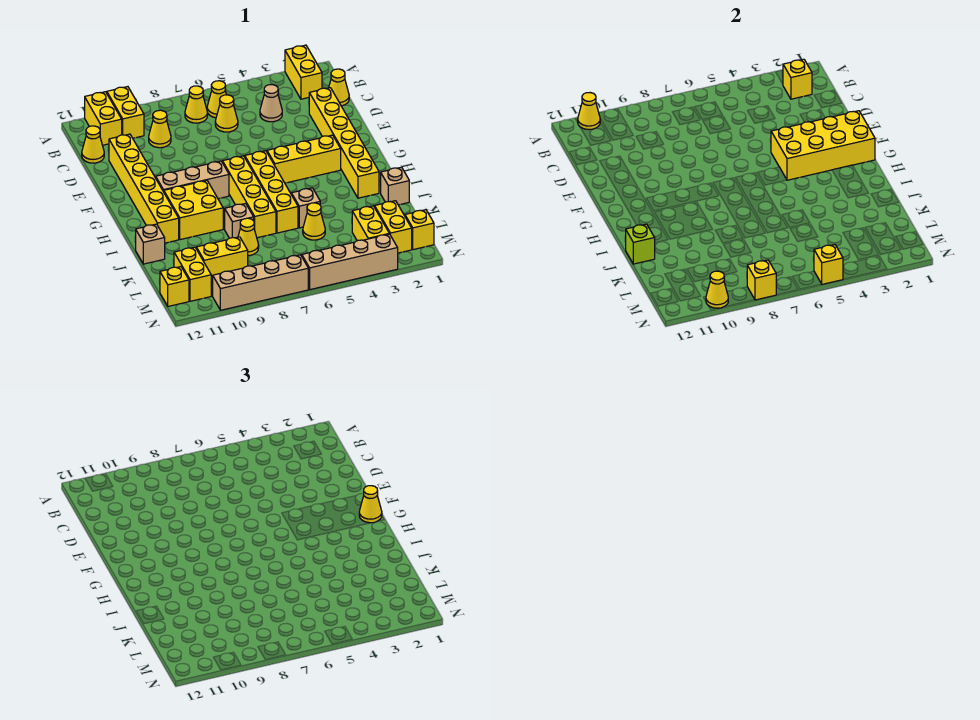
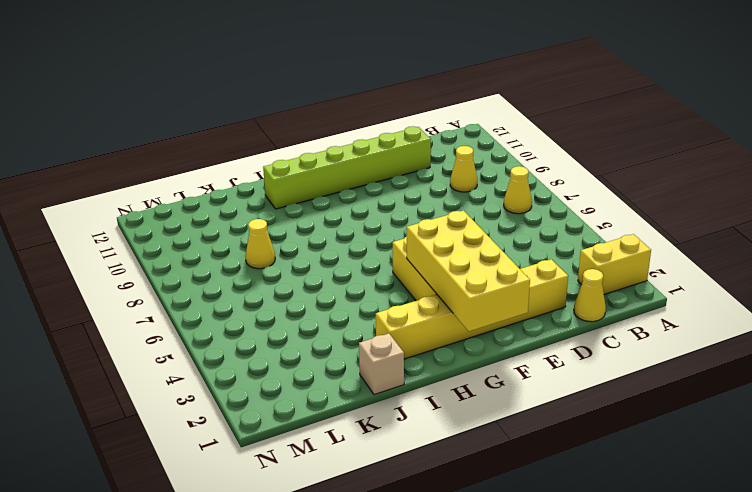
lime brick D11:I11 level 1 -> yellow brick D11:I11 level 1
none -> yellow brick A10:B10 level 1
none -> yellow brick A11:B11 level 1
none -> yellow cone B6 level 1
none -> tan cone C4 level 1

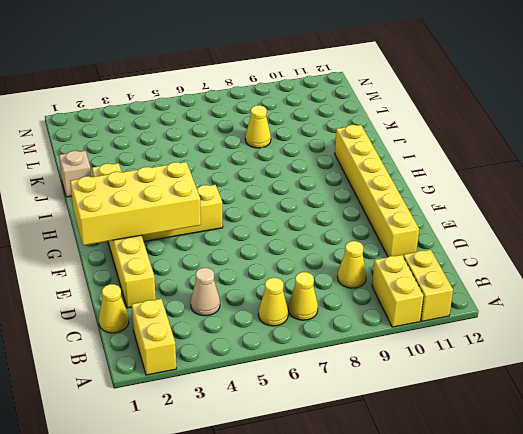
none -> yellow cone C6 level 1
none -> yellow cone C12 level 1
none -> yellow brick G6:J6 level 1
none -> yellow brick G7:J7 level 1

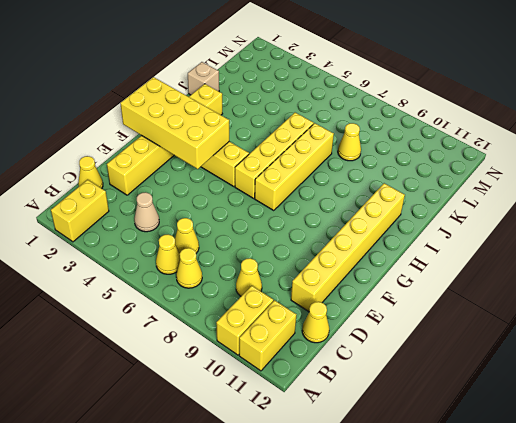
none -> tan brick G8:G10 level 1
none -> yellow brick H9:I10 level 1
none -> tan brick J5 level 1
none -> tan brick J8 level 1

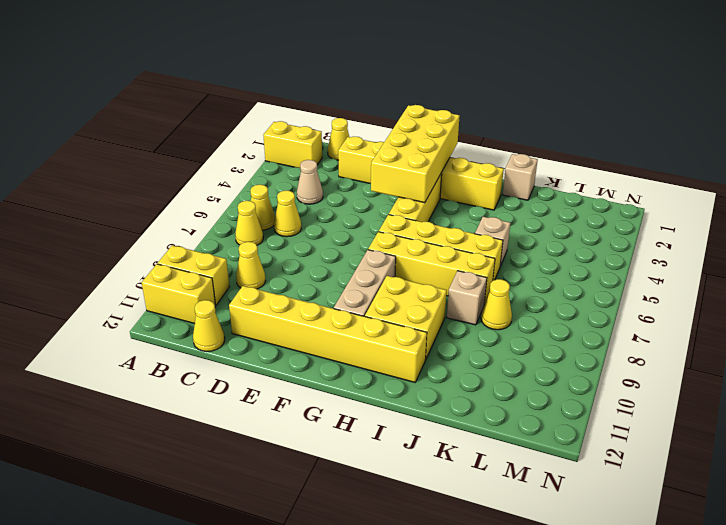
none -> tan brick J12 level 1
none -> yellow cone K5 level 1
none -> yellow brick L2:M2 level 1
none -> yellow brick L3:M3 level 1

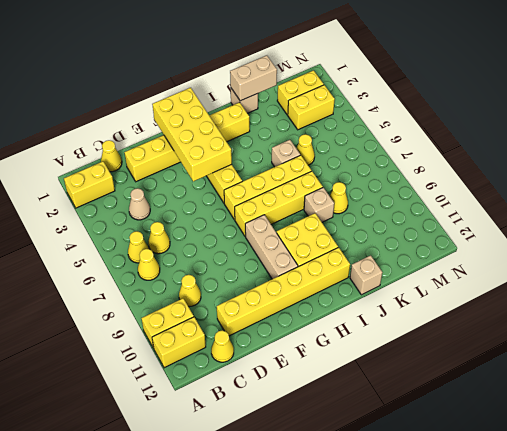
tan brick J1:K1 level 2 -> none
none -> yellow brick L9:L10 level 1
none -> yellow brick L11:M11 level 1
none -> yellow brick M1 level 1
none -> yellow brick M12 level 1

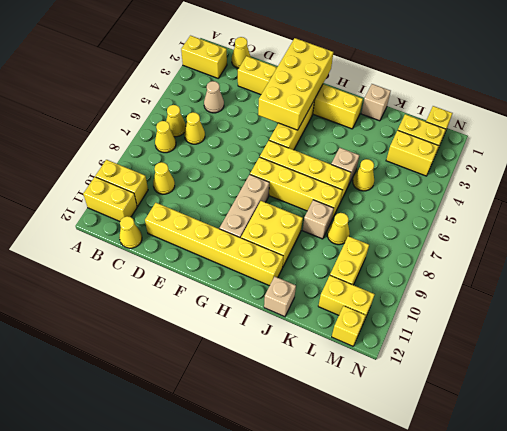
none -> tan brick N3:N6 level 1
none -> tan brick N7:N10 level 1
none -> yellow cone A11 level 2
none -> yellow brick B2 level 2

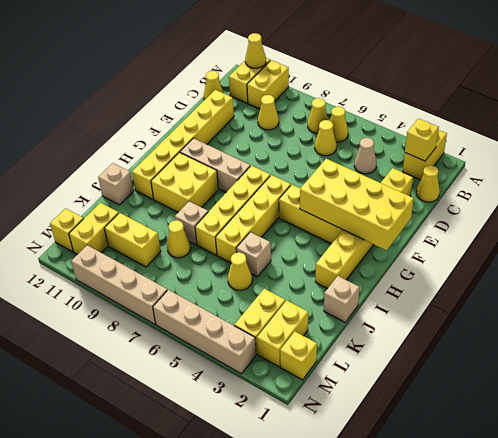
none -> lime brick J12 level 2
none -> yellow brick N5 level 2
none -> yellow brick N8 level 2
none -> yellow cone N10 level 2

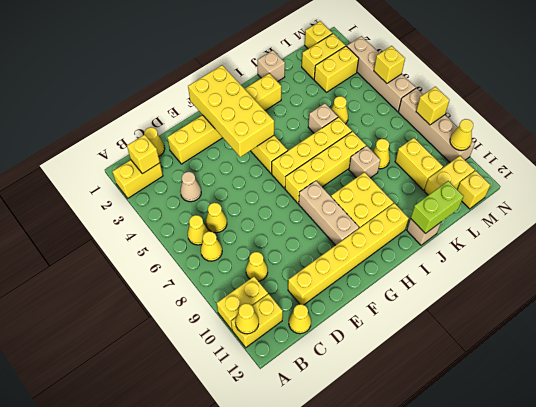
lime brick J12:K12 level 2 -> lime brick J12 level 2
none -> yellow cone G1 level 3

